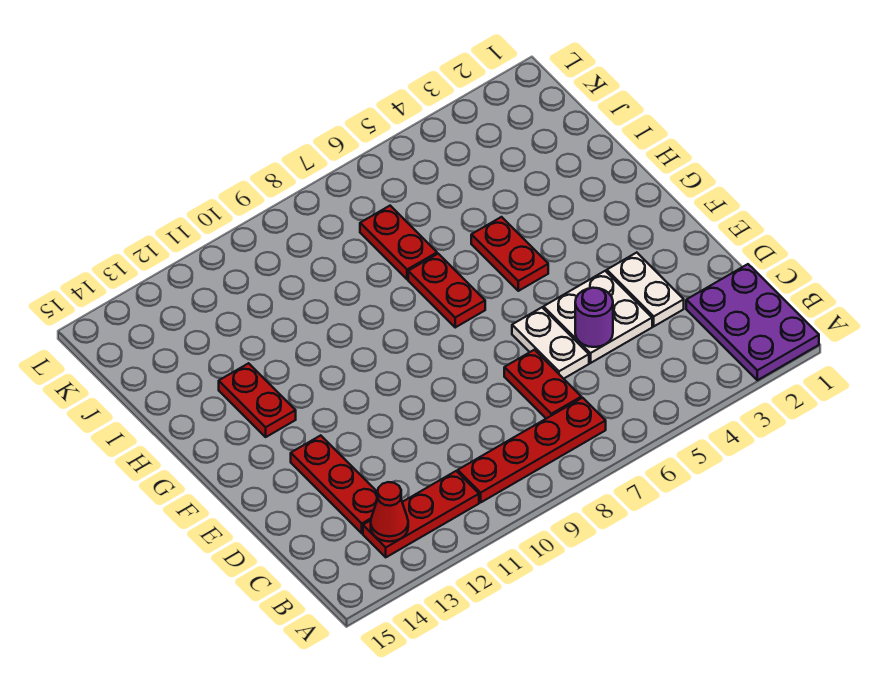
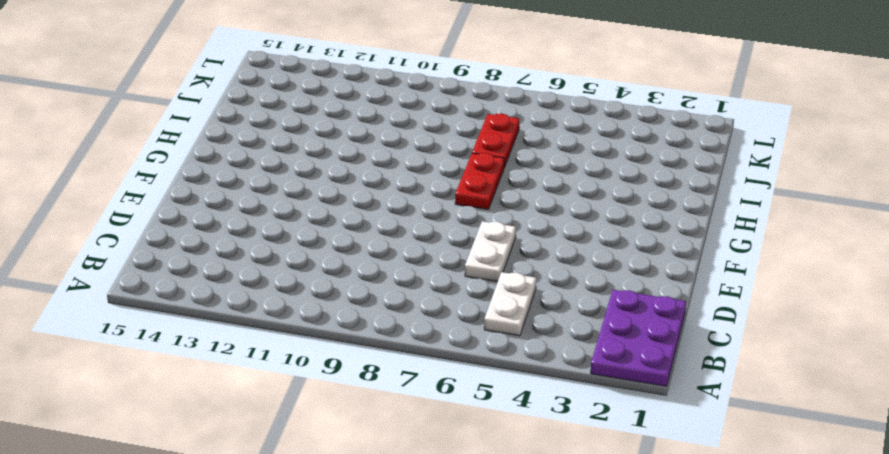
white plate B5:C5 level 1 -> white plate D3:E3 level 1
none -> red plate B7:B10 level 1
none -> red plate B11:B13 level 1
none -> red plate C7:D7 level 1

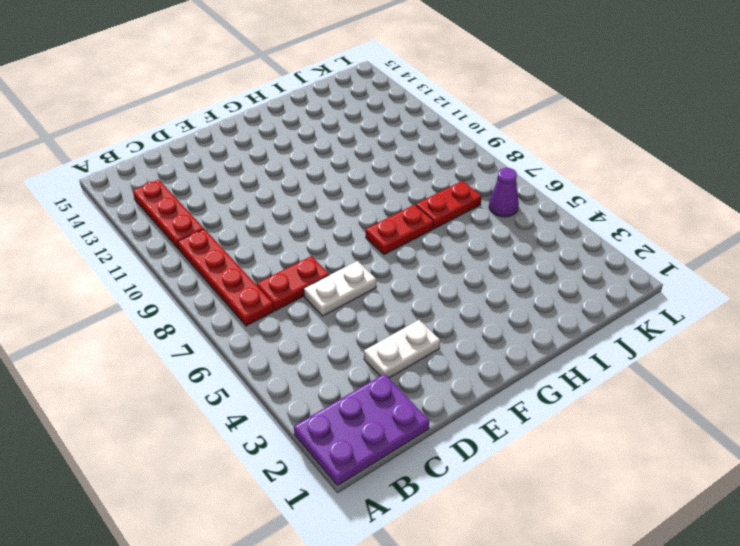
purple cone K6 level 1 -> none
none -> red plate C13:E13 level 1
none -> white plate D4:E5 level 1
none -> red plate G5:H5 level 1

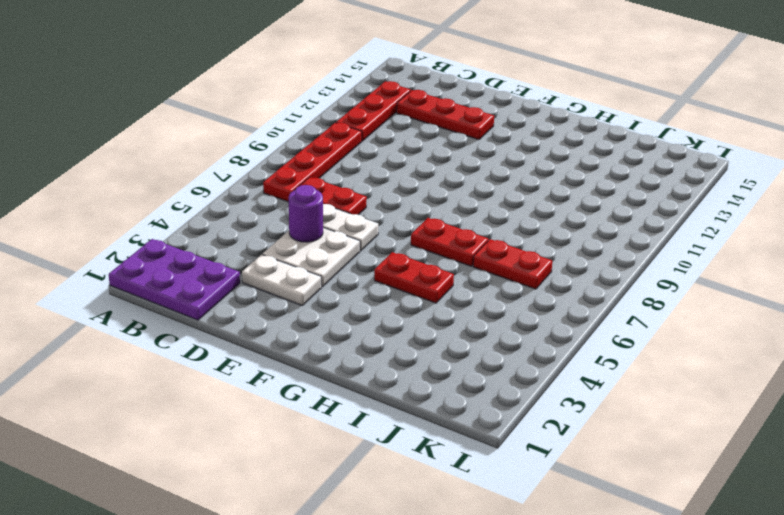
none -> red plate G13:H13 level 1
none -> red cone B13 level 2

